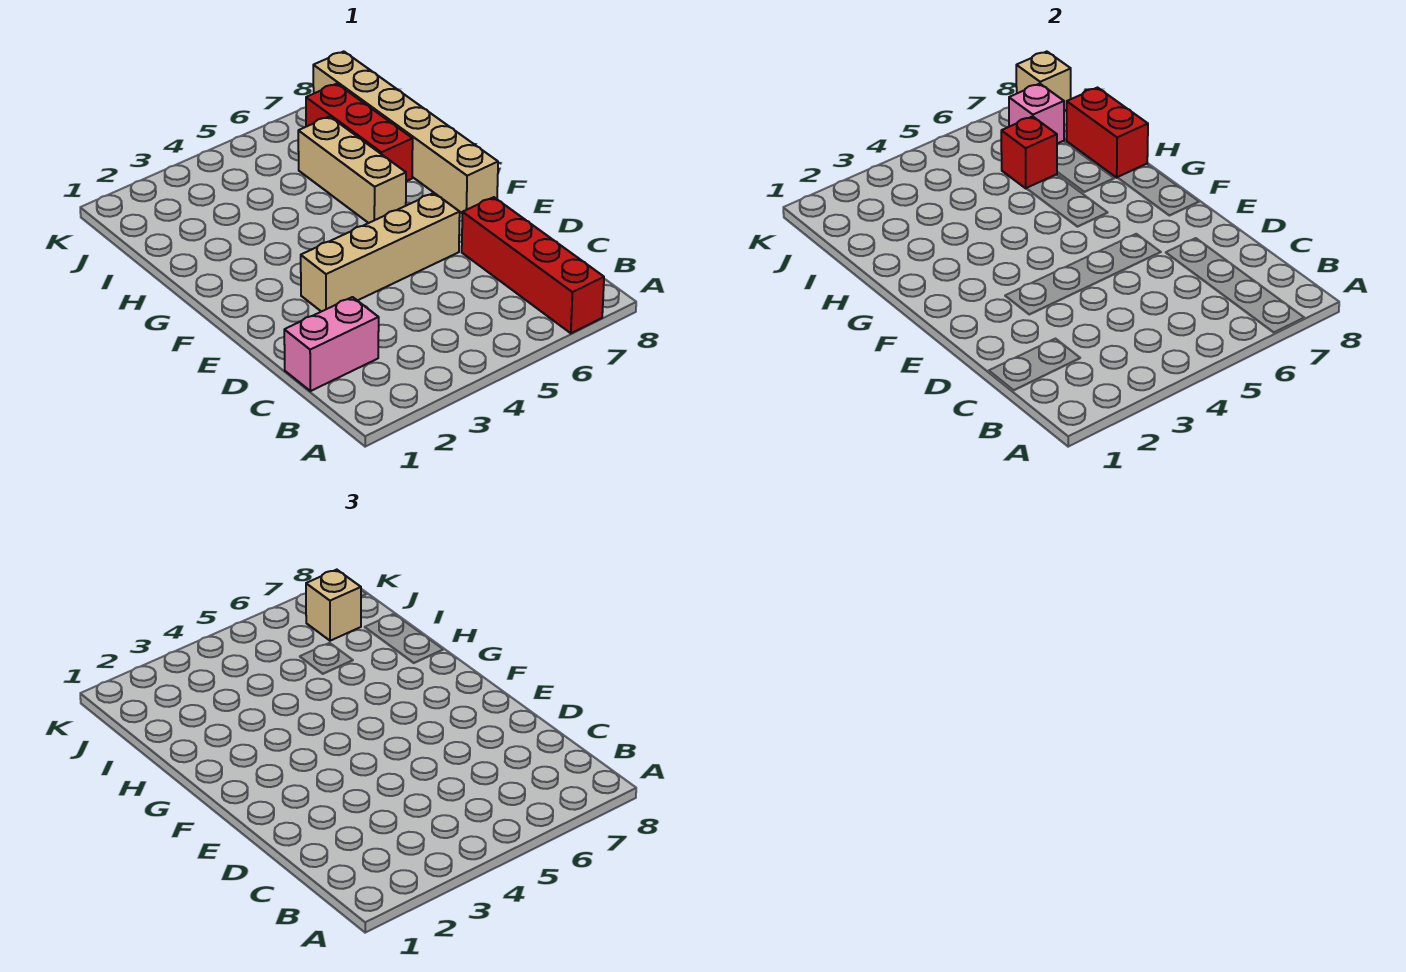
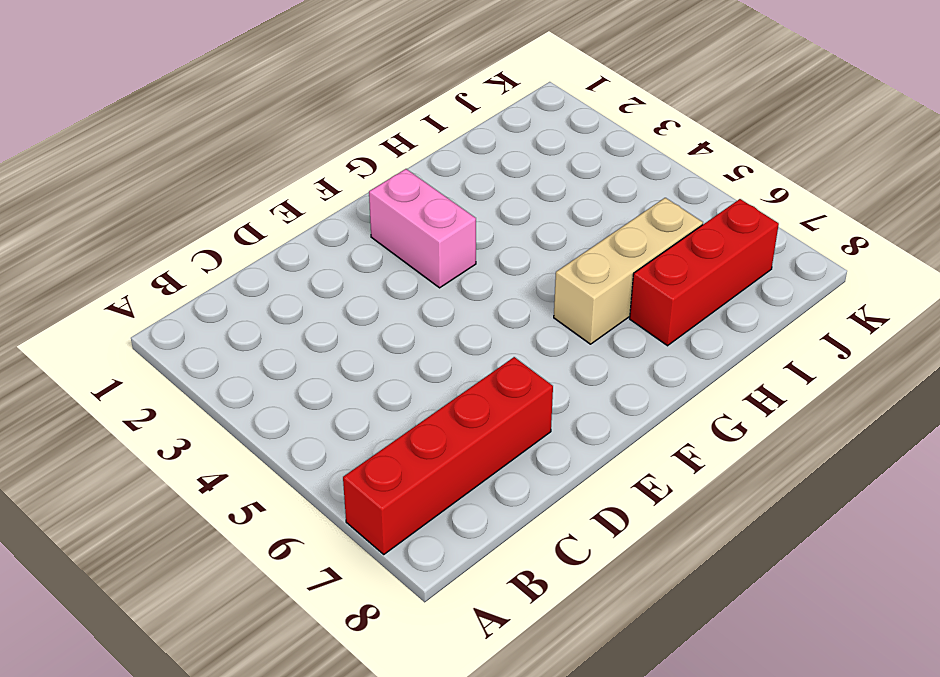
pink brick F2:F3 level 1 -> pink brick C1:C2 level 1
none -> tan brick E3:E6 level 1
none -> tan brick F8:K8 level 1

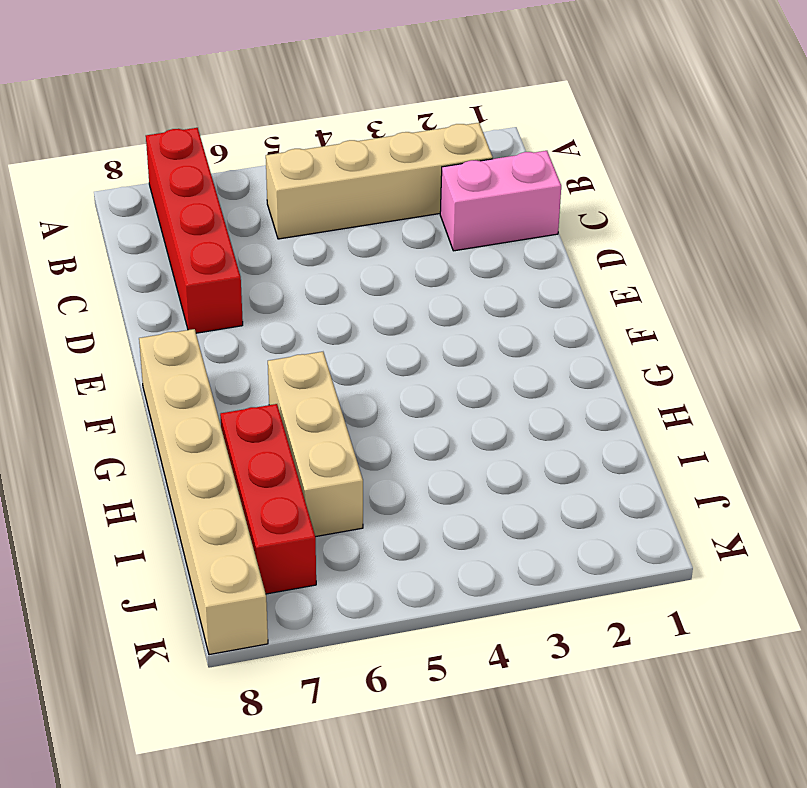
tan brick B2:B5 level 1 -> tan brick E3:E6 level 1
none -> red brick H8:I8 level 2
none -> red brick I6 level 2

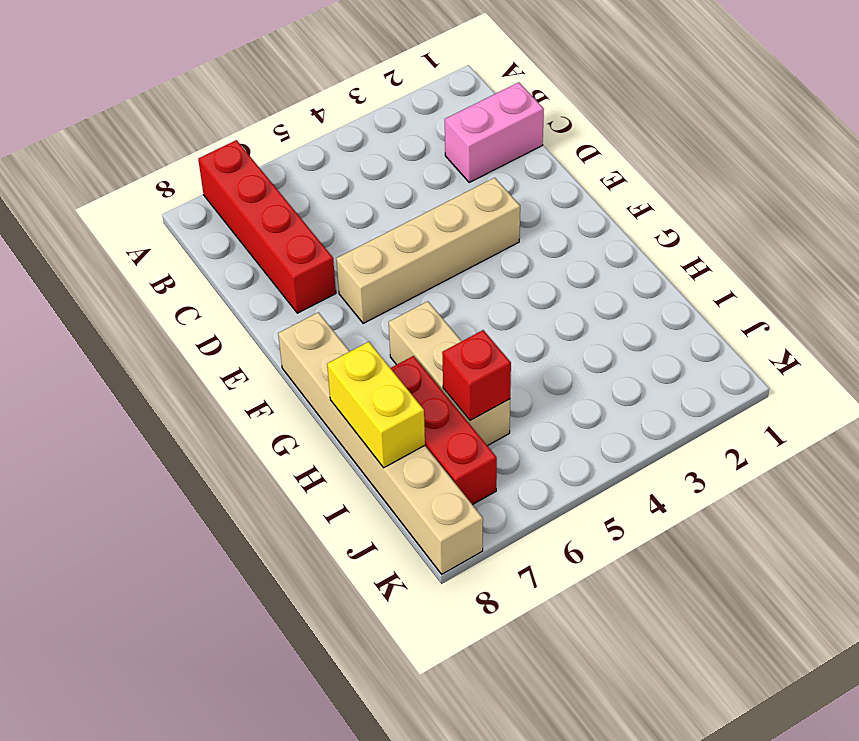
yellow brick H8:I8 level 2 -> red brick H8:I8 level 2
none -> pink brick J7 level 2
none -> tan brick K8 level 2

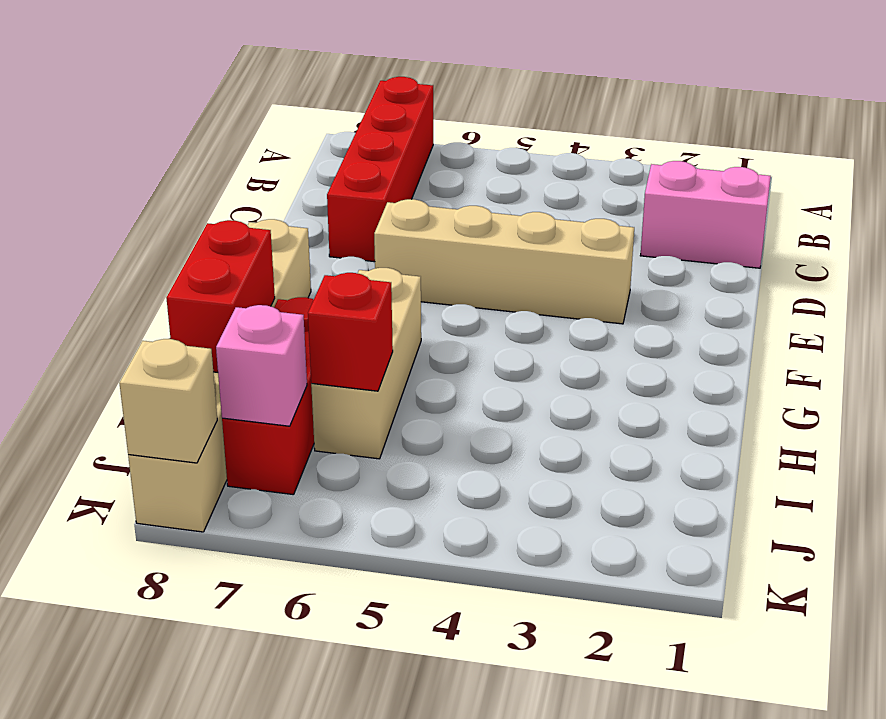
none -> tan brick J7 level 3

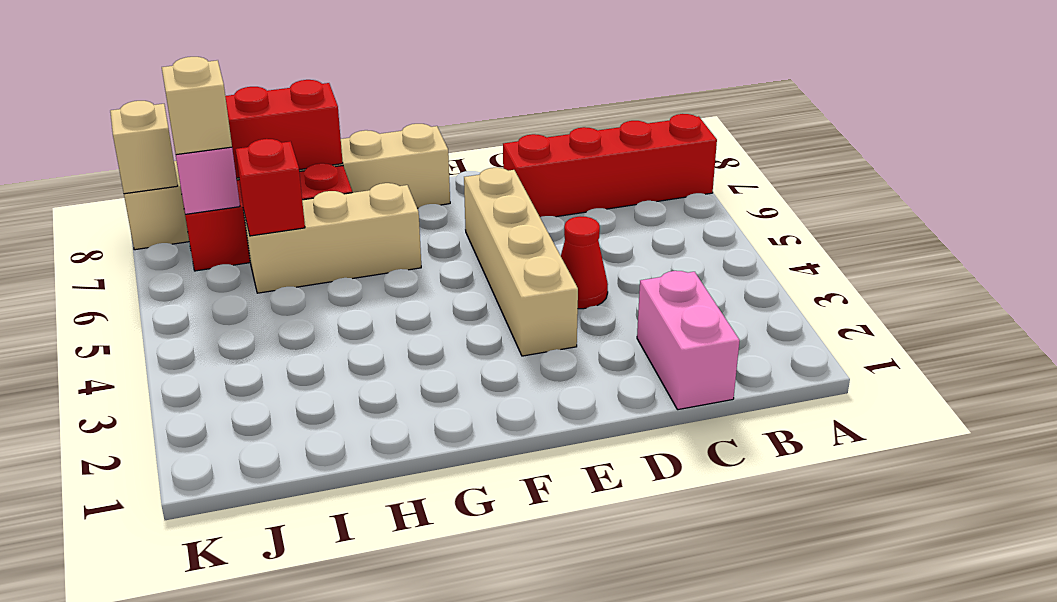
red cone D4 level 1 -> none

